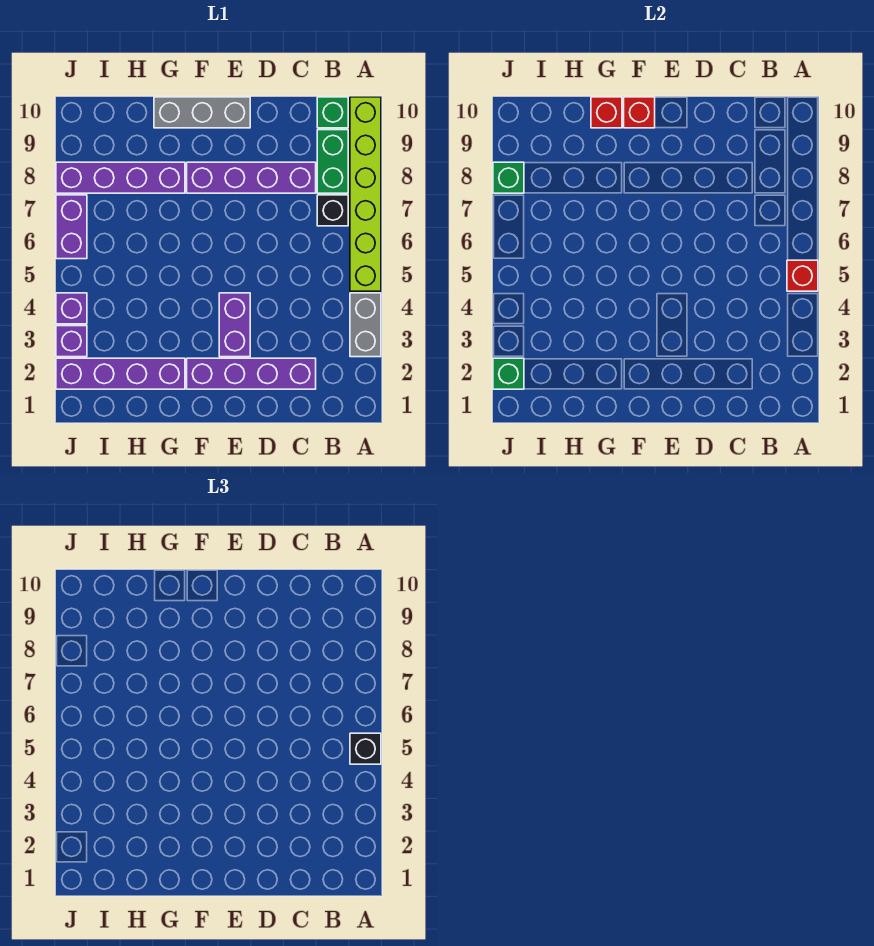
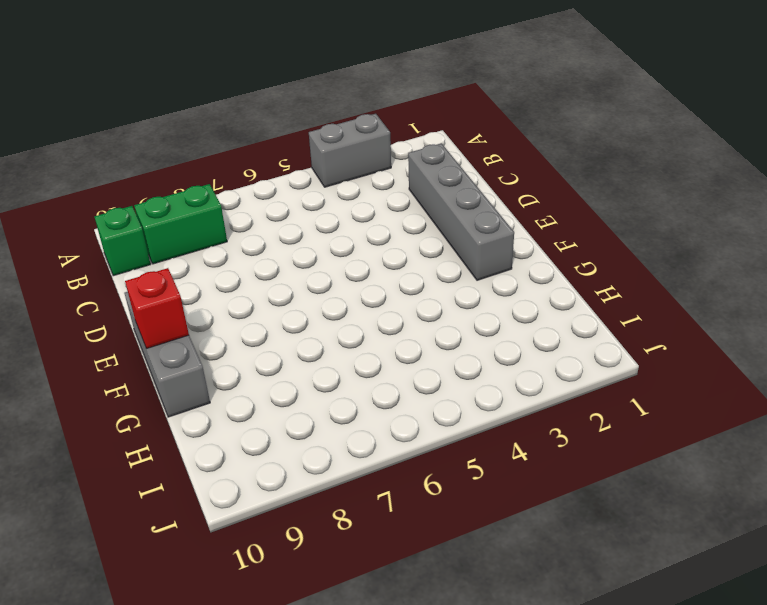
grey brick C2:F2 level 1 -> purple brick C2:F2 level 1
none -> lime brick A5:A10 level 1
none -> black brick B7 level 1
none -> purple brick C8:F8 level 1

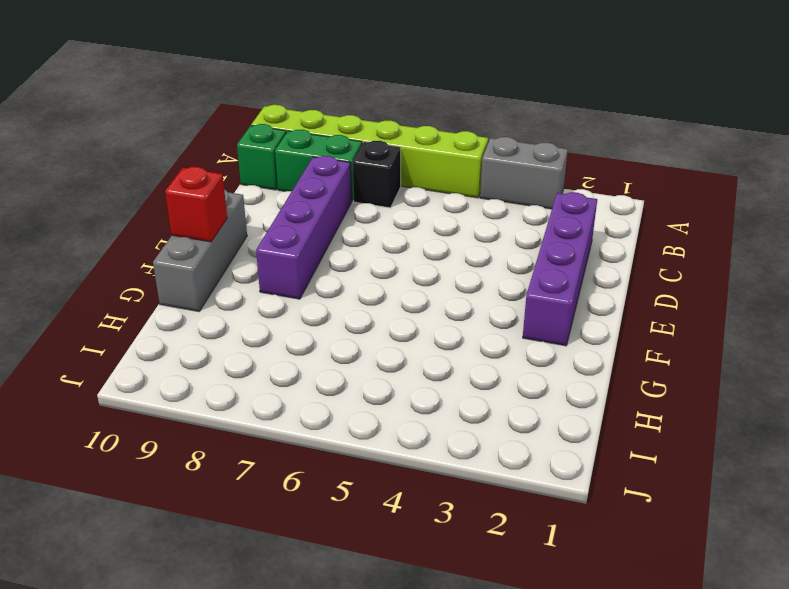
none -> purple brick E3:E4 level 1
none -> purple brick G2:J2 level 1
none -> purple brick G8:J8 level 1

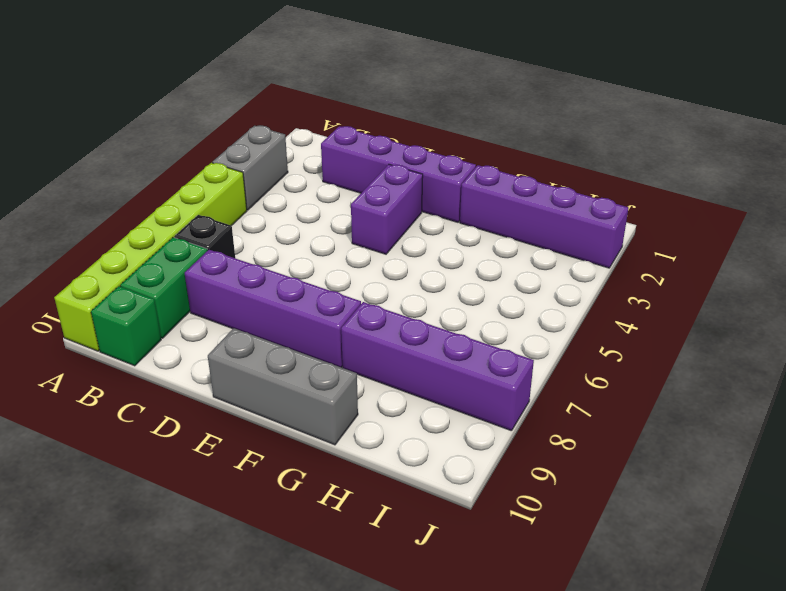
none -> purple brick J3 level 1
none -> purple brick J4 level 1
none -> purple brick J6:J7 level 1

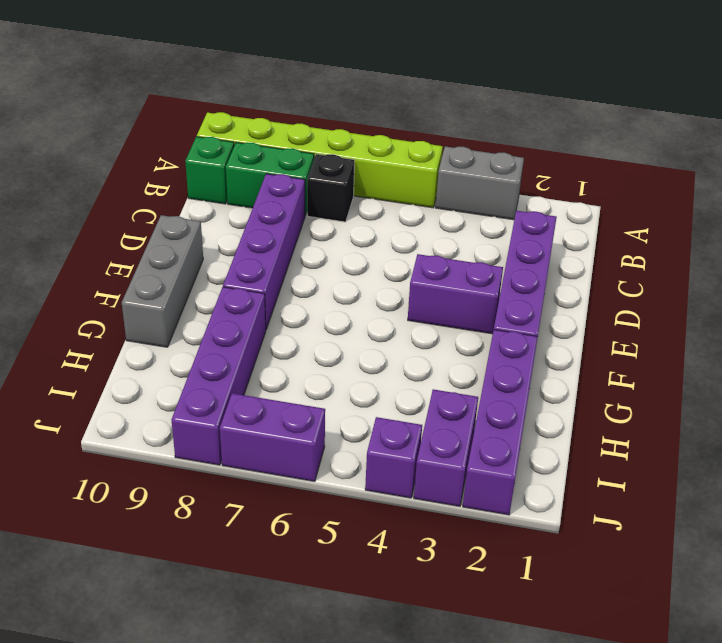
purple brick I3:J3 level 1 -> purple brick J3 level 1
none -> red brick A5 level 2
none -> red brick F10 level 2
none -> red brick G10 level 2

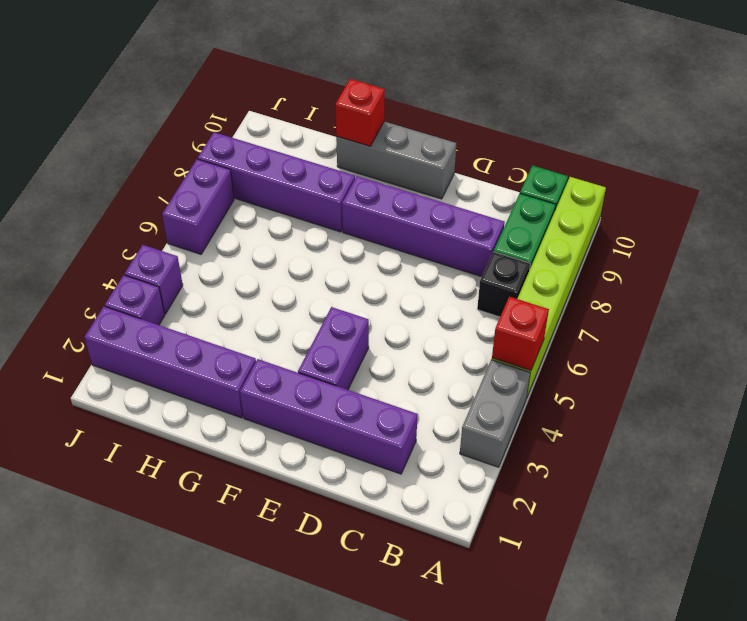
none -> red brick F10 level 2
none -> green brick J2 level 2
none -> green brick J8 level 2

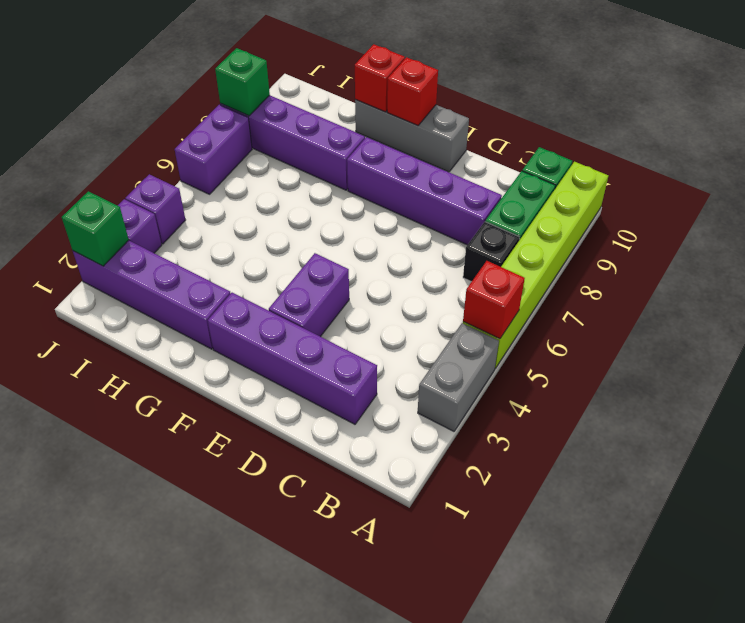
none -> black brick A5 level 3

